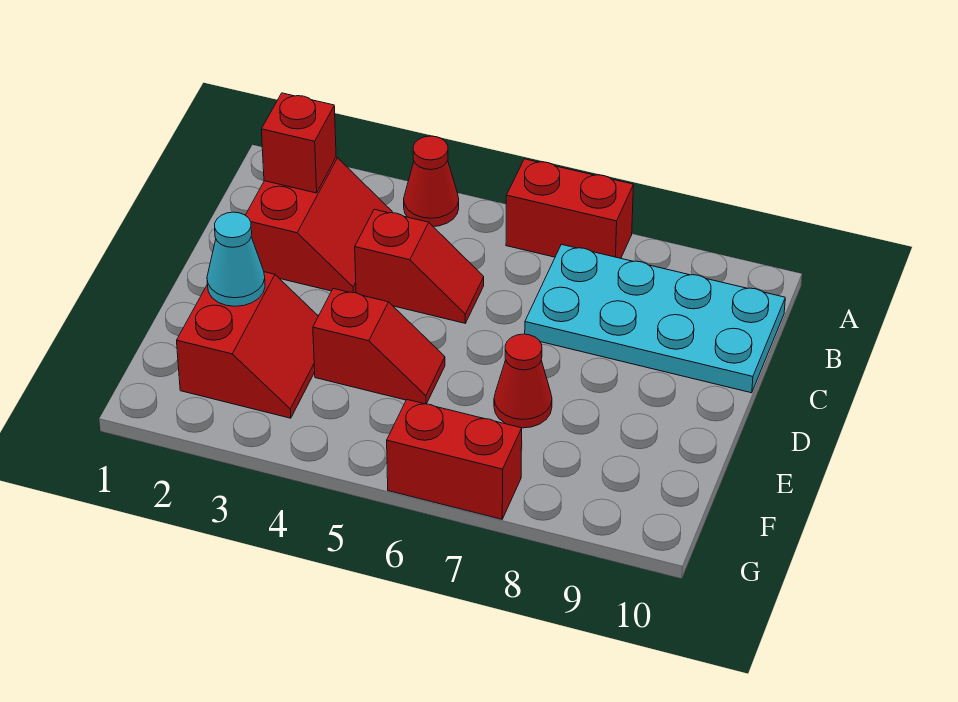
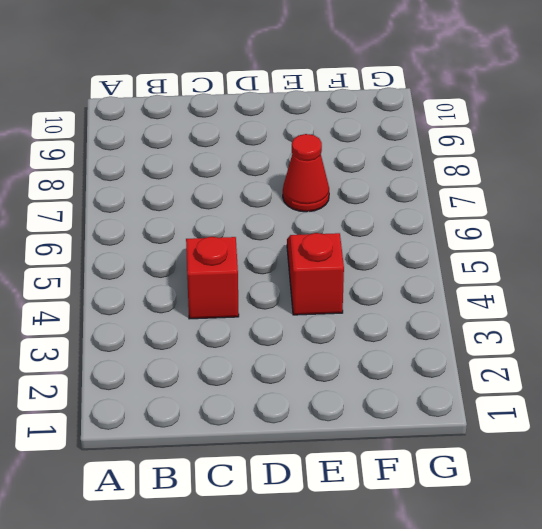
none -> red cone A4 level 1
none -> red brick A6:A7 level 1

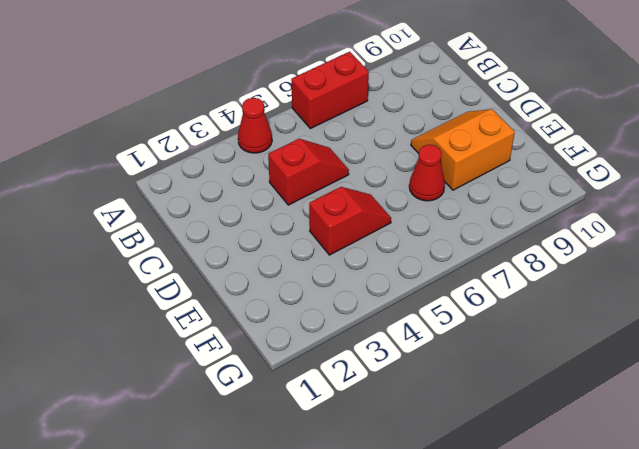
orange slope D8:E9 level 1 top E -> none
none -> red slope B2:C3 level 1 top 2
none -> cyan plate B7:C10 level 1

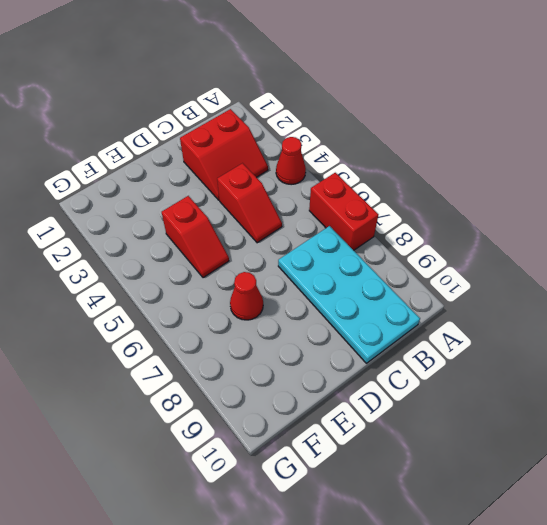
none -> red slope E2:F3 level 1 top 2
none -> red brick G6:G7 level 1

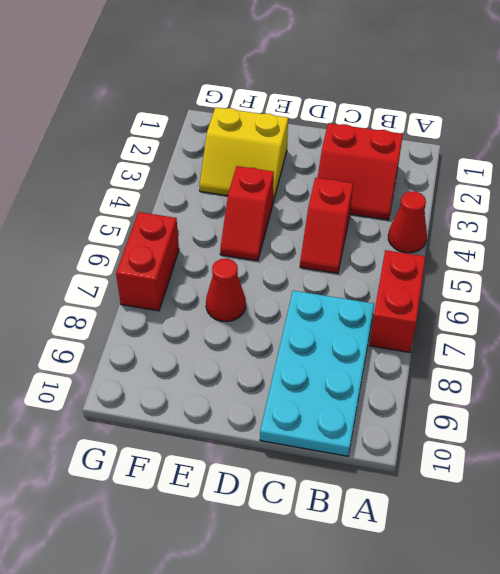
yellow slope E2:F3 level 1 top 2 -> red slope E2:F3 level 1 top 2
none -> red brick B2 level 2
none -> cyan cone E2 level 2

